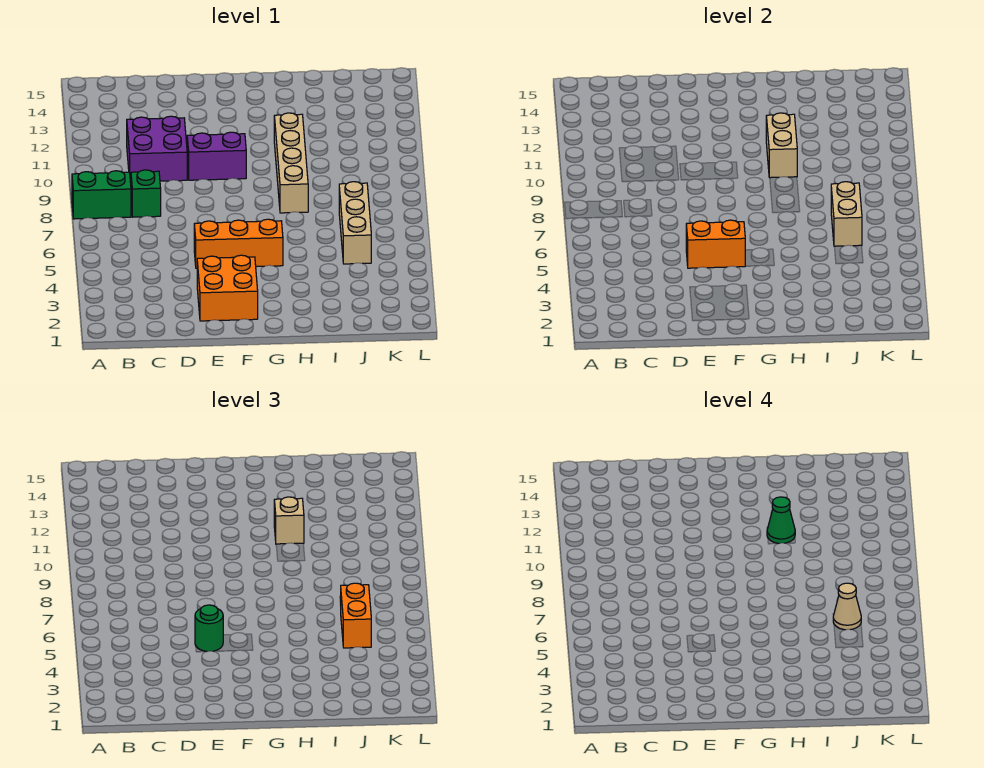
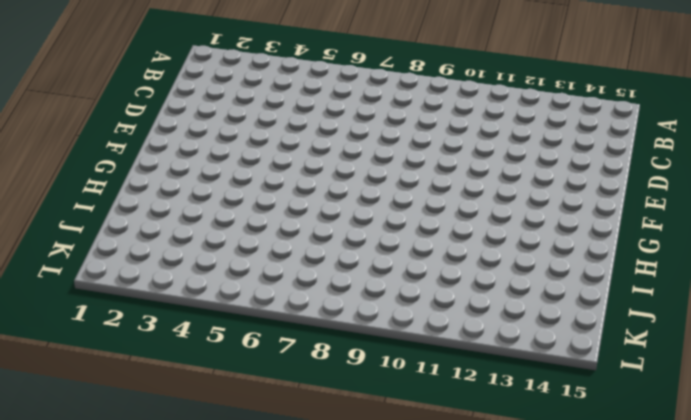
none -> green brick A8:B8 level 1
none -> green brick C8 level 1
none -> purple brick C10:D11 level 1

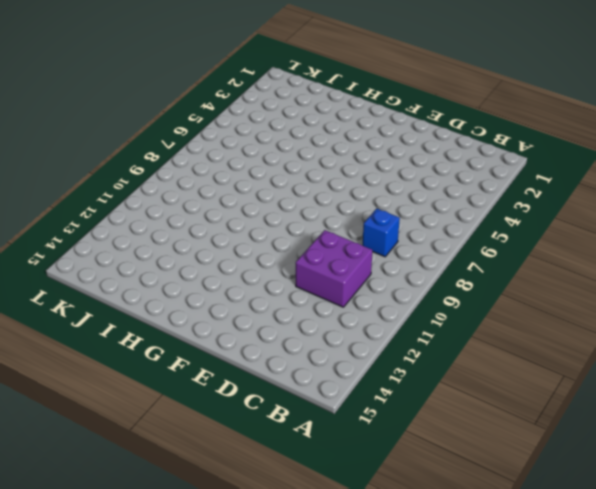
blue brick C8 level 1 -> green brick C8 level 1
none -> green brick A8:B8 level 1
none -> orange brick E2:F3 level 1
none -> orange brick E5:G5 level 1

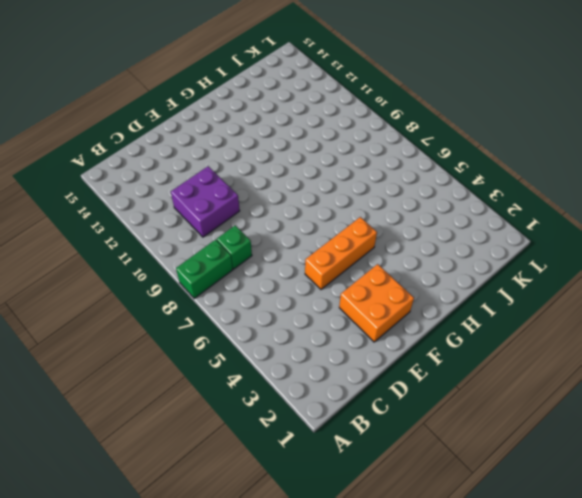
none -> purple brick E10:F10 level 1
none -> tan brick H8:H11 level 1
none -> tan brick J5:J7 level 1

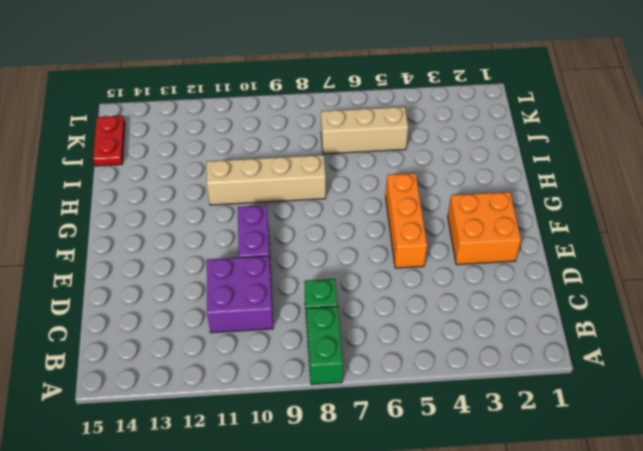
red plate J15:K15 level 1 -> none
none -> orange brick E5:F5 level 2
none -> tan brick H10:H11 level 2
none -> tan brick J6:J7 level 2

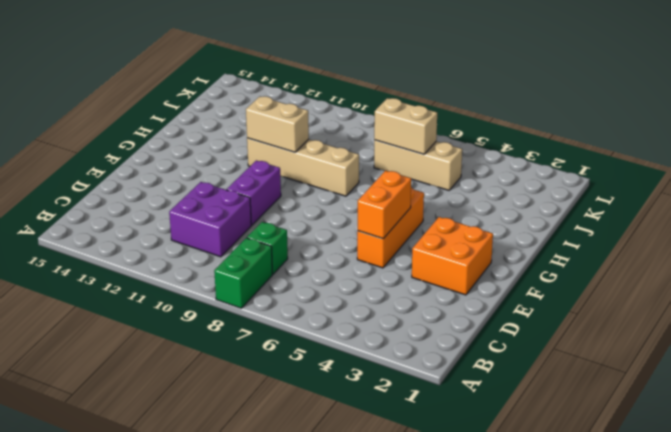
none -> green round brick E5 level 3
none -> tan brick H11 level 3
none -> orange brick J5:J6 level 3

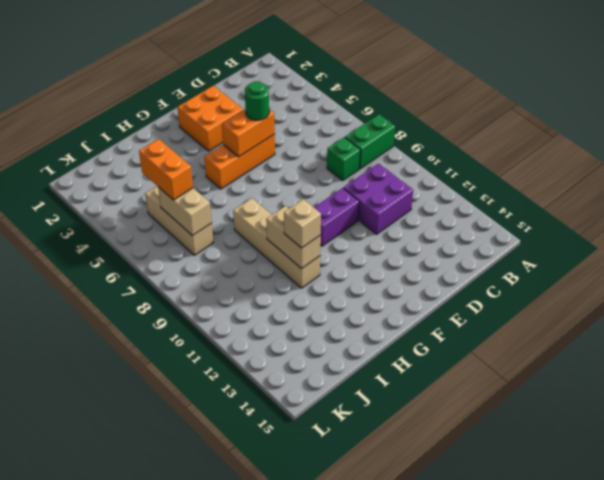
none -> green cone H11 level 4
none -> tan cone J6 level 4

